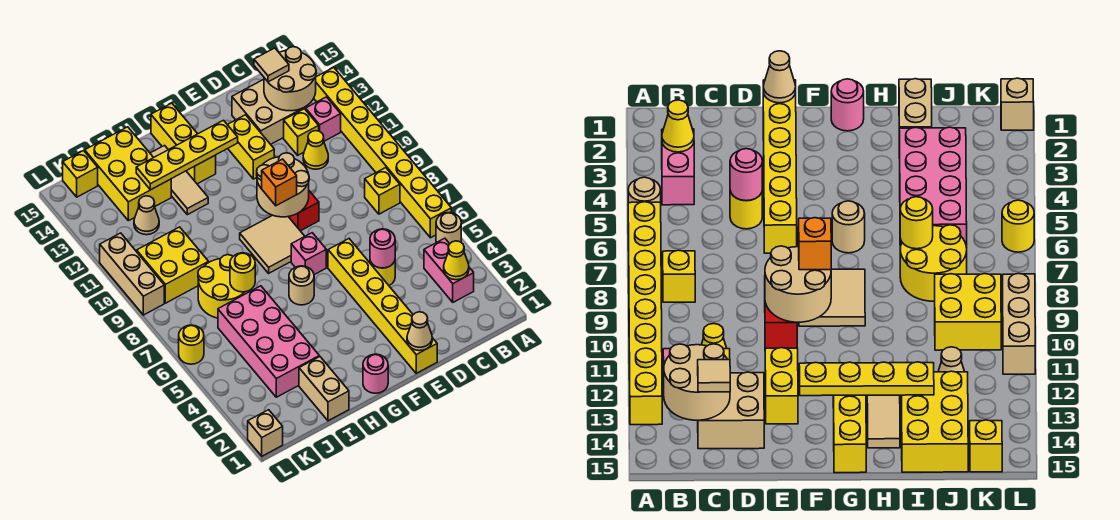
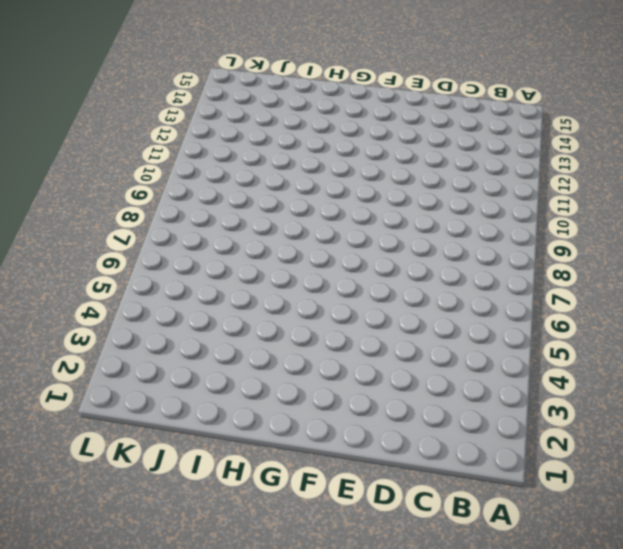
none -> tan round brick A5 level 1
none -> yellow brick A6:A13 level 1
none -> pink brick B3:B4 level 1
none -> yellow brick B8 level 1

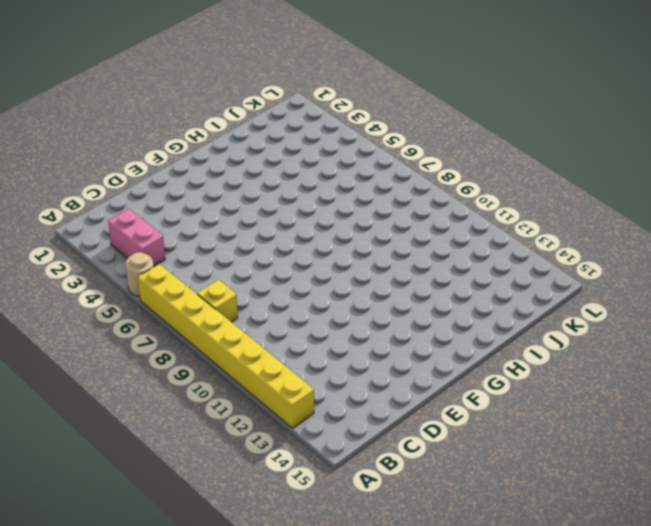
none -> pink brick B12 level 1
none -> yellow cone C11 level 1
none -> yellow brick C12 level 1
none -> tan brick C13:D14 level 1

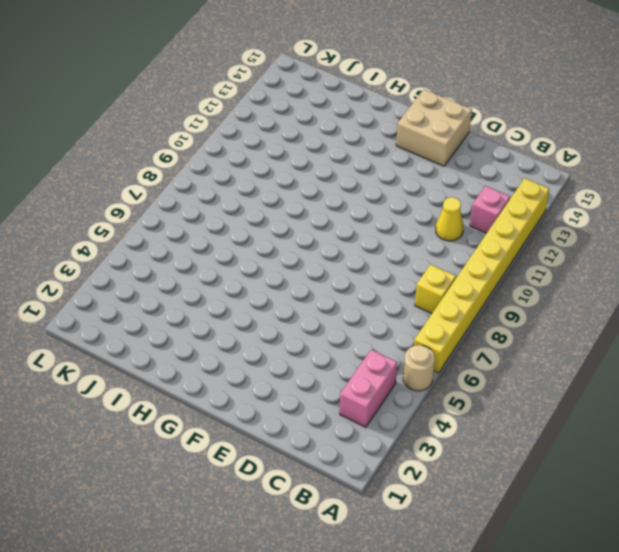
tan brick E14:F15 level 1 -> tan brick C13:D14 level 1
none -> yellow brick C12 level 1
none -> yellow round brick D5 level 1
none -> yellow brick E1:E6 level 1
none -> red brick E9:E10 level 1

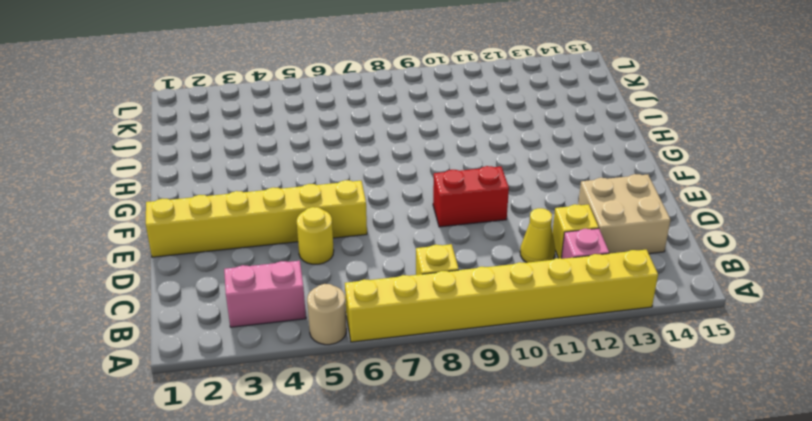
none -> yellow brick E12:E13 level 1
none -> pink brick F7 level 1
none -> tan tile F8:G9 level 1
none -> pink round brick G1 level 1

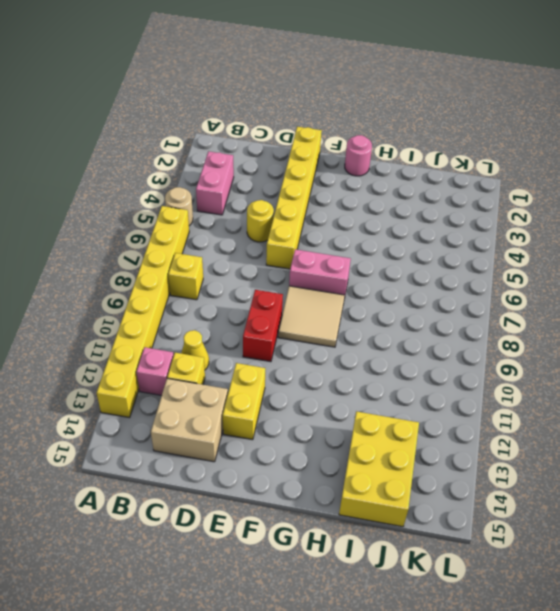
pink brick F7:G7 level 1 -> pink brick F7 level 1
none -> tan round brick G6 level 1
none -> yellow brick G13:G15 level 1
none -> tan tile H12:H14 level 1
none -> tan brick I1:I2 level 1

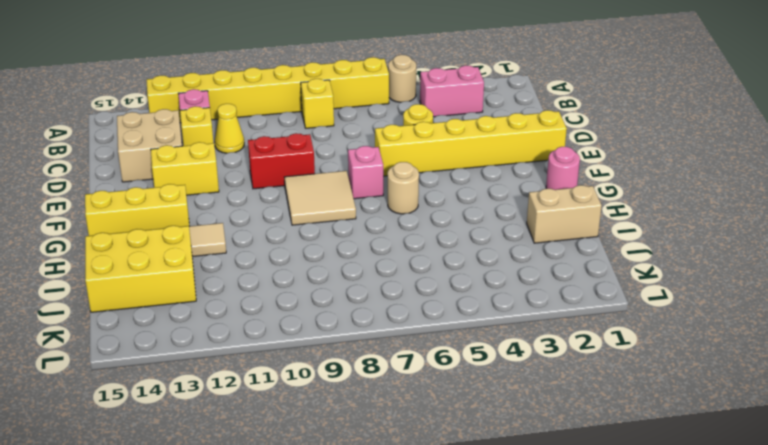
none -> pink brick I3:J6 level 1
none -> yellow round brick I7:J8 level 1
none -> yellow brick J9:K10 level 1
none -> tan cone J12 level 1

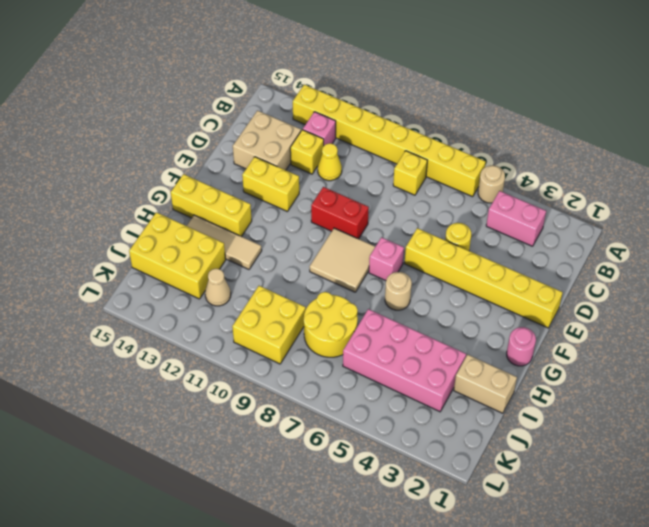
none -> yellow brick K15 level 1
none -> tan brick L1 level 1
none -> yellow round brick L6 level 1
none -> tan brick L9:L11 level 1

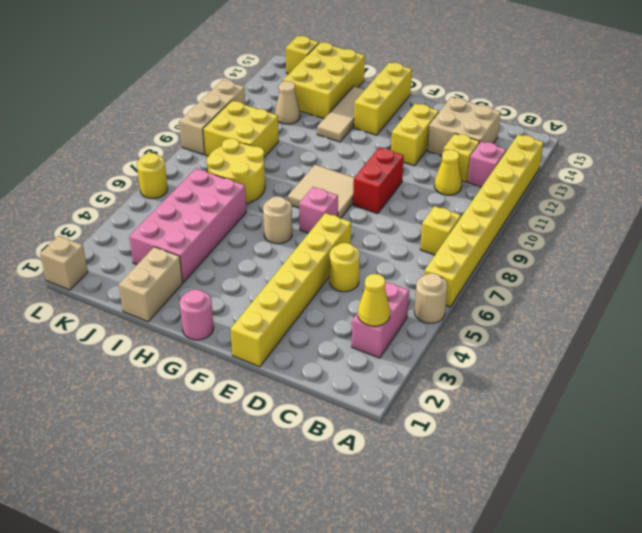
none -> tan round brick B13:C14 level 2
none -> pink round brick D5 level 2
none -> tan cone E1 level 2
none -> tan round brick E9:F10 level 2

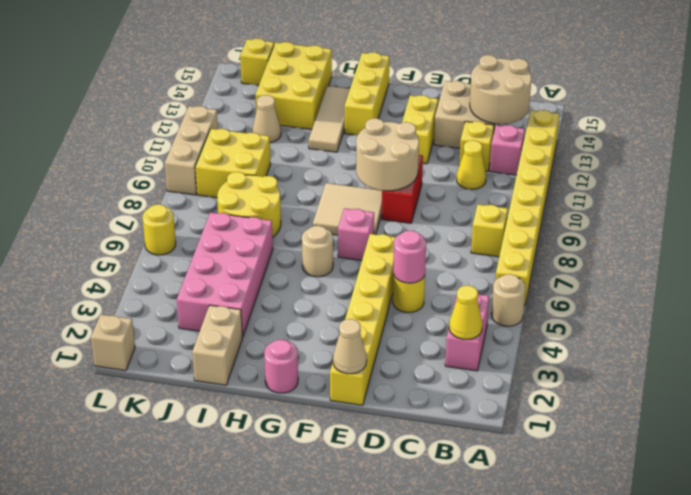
none -> yellow plate F13:I13 level 2
none -> yellow round brick I7 level 2
none -> tan tile C14 level 3
none -> orange brick F9 level 3

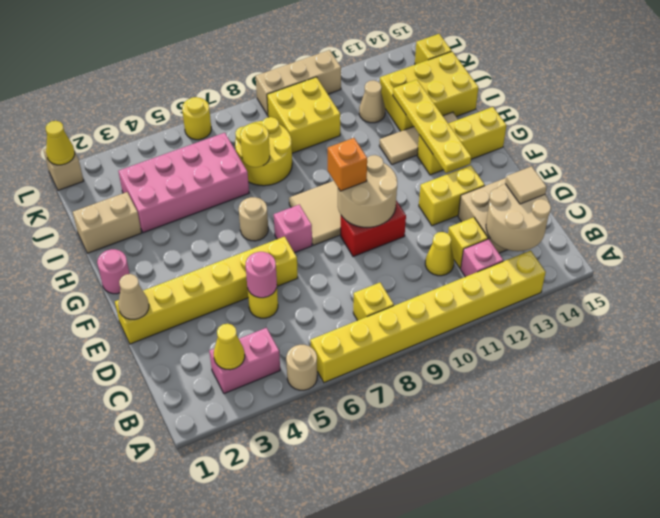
yellow cone L1 level 2 -> none

